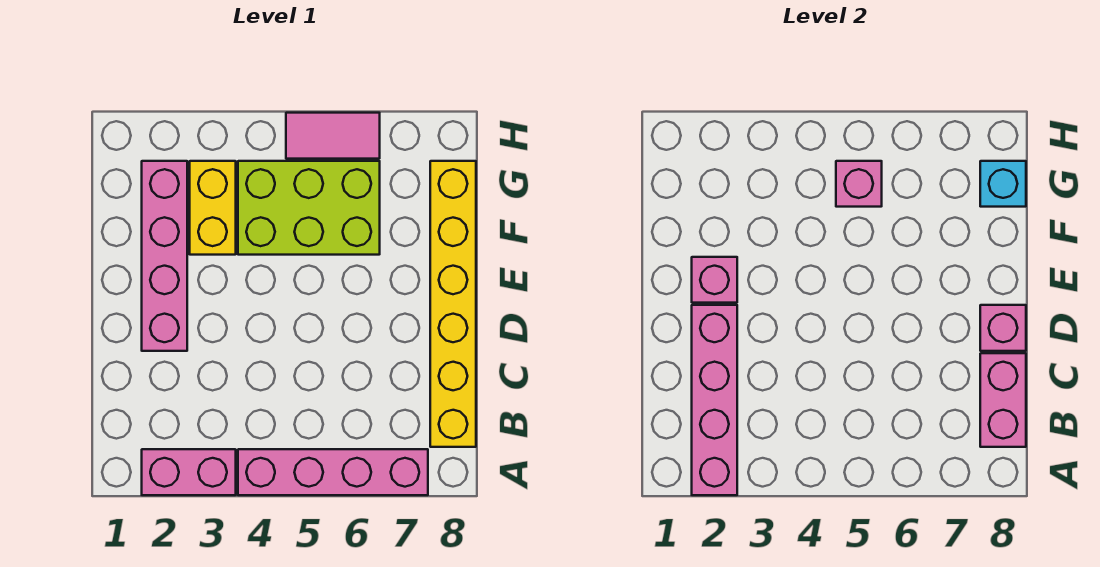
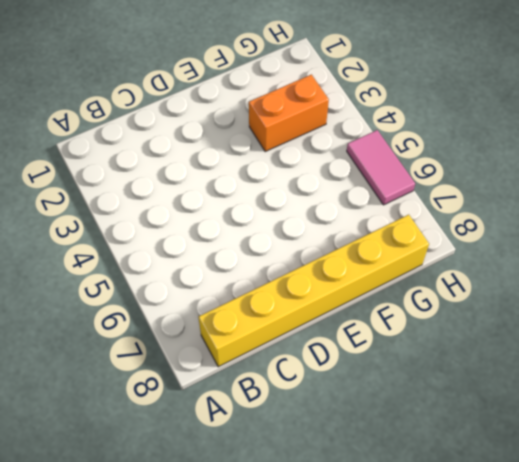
orange brick F3:G3 level 1 -> yellow brick F3:G3 level 1
none -> pink brick A2:A3 level 1
none -> pink brick A4:A7 level 1
none -> pink brick D2:G2 level 1

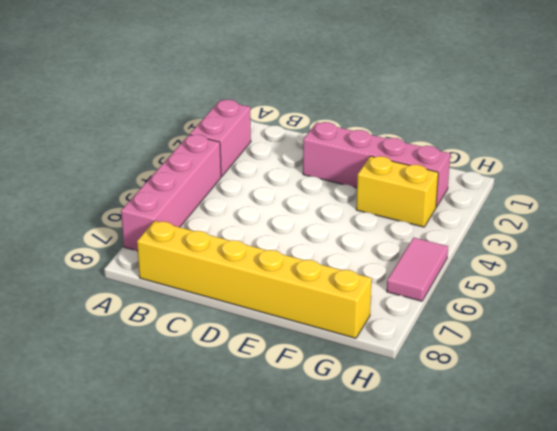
none -> lime brick F4:G6 level 1
none -> pink brick A2:D2 level 2
none -> pink brick B8:C8 level 2

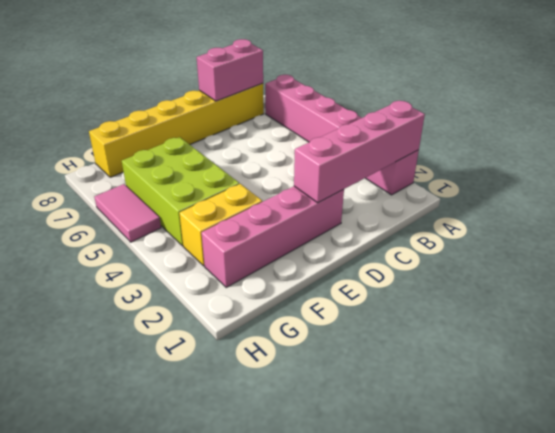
none -> pink brick D8 level 2
none -> pink brick E2 level 2
none -> pink brick G5 level 2

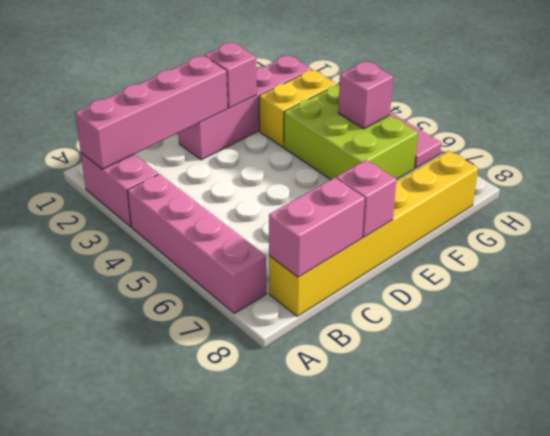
none -> cyan brick G8 level 2

